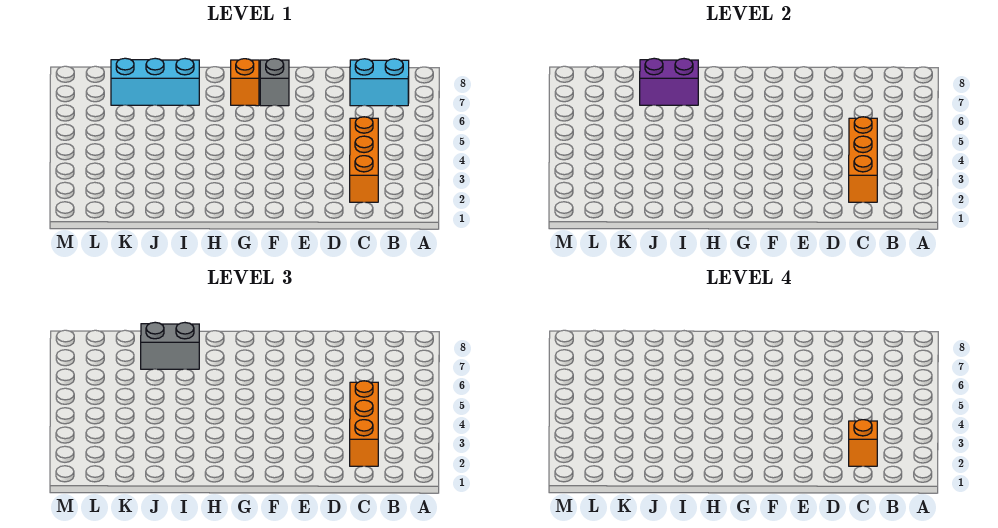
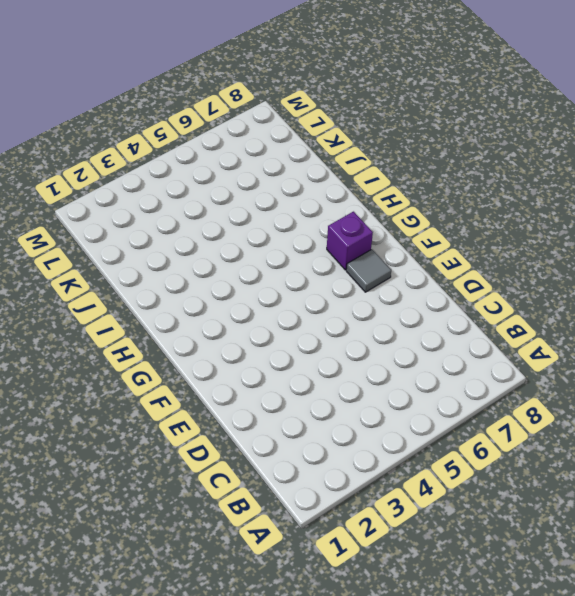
grey tile F7 level 1 -> grey brick F7 level 1
purple brick G7 level 1 -> orange brick G7 level 1
none -> cyan brick B7:C7 level 1
none -> orange brick C2:C4 level 1

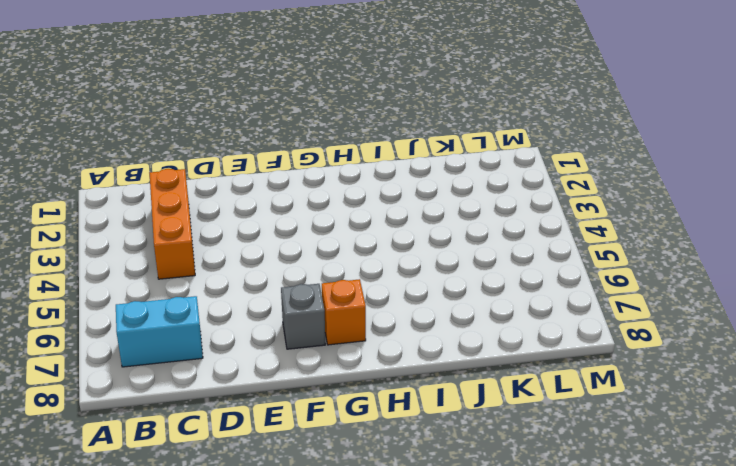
none -> cyan brick I7:K7 level 1
none -> orange brick C2:C4 level 2

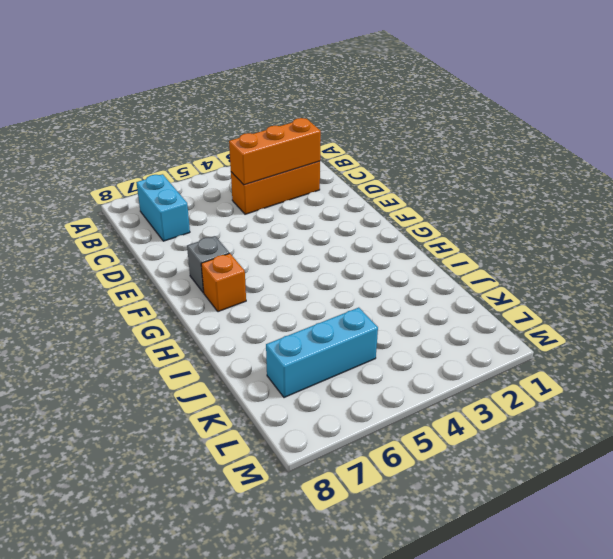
cyan brick K5:K7 level 1 -> cyan brick I7:K7 level 1
none -> purple brick I7:J7 level 2
none -> orange brick C2:C4 level 3

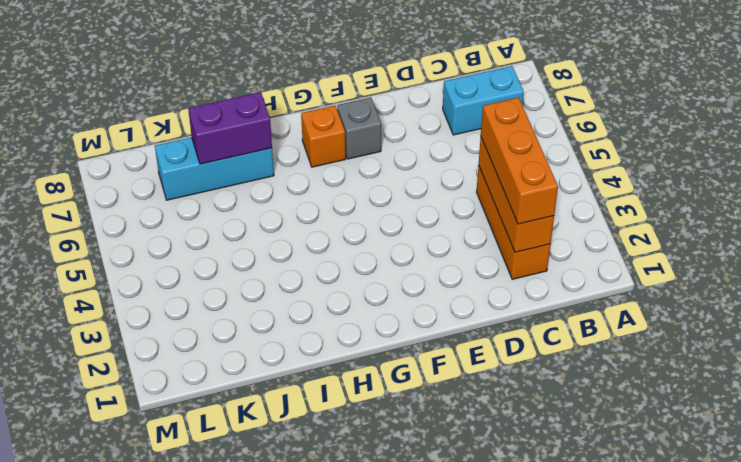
none -> grey brick I7:J7 level 3
none -> orange brick C2 level 4

